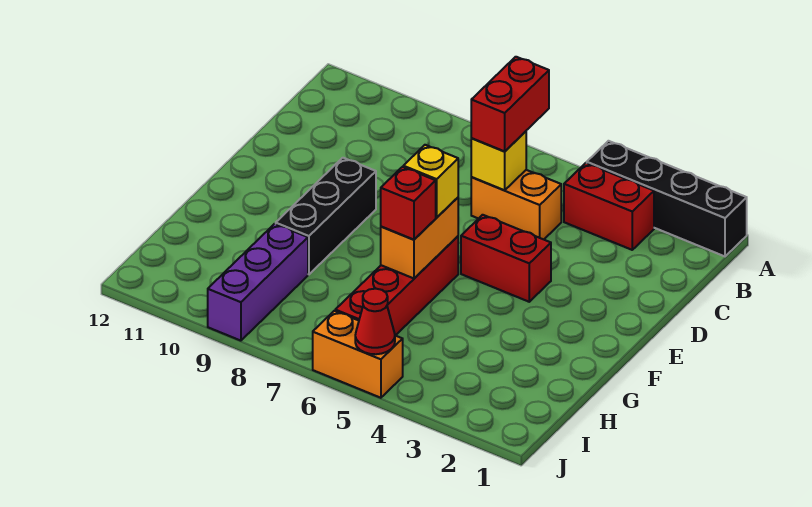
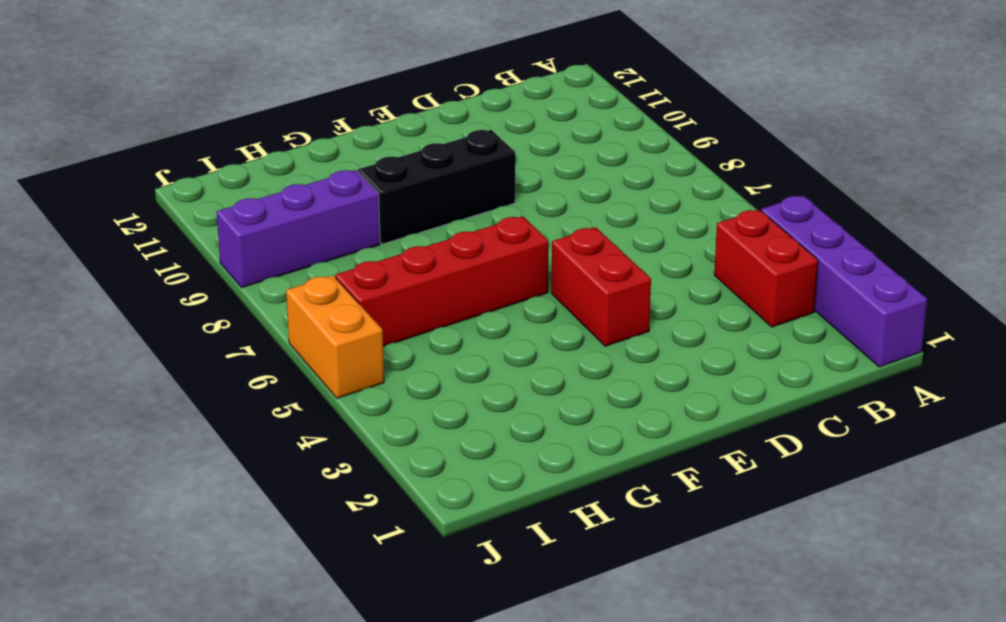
purple brick A1:A4 level 1 -> black brick A1:A4 level 1
none -> orange brick C5:C6 level 1
none -> yellow brick C6 level 2
none -> orange brick F6:G6 level 2

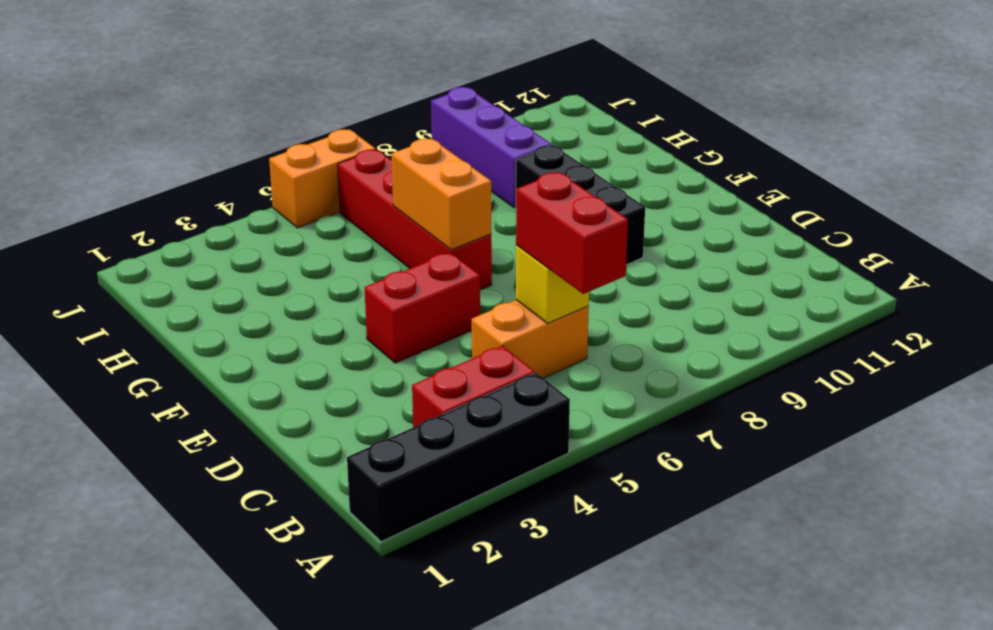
none -> red cone J5 level 2
none -> yellow brick F6 level 3
none -> red brick G6 level 3

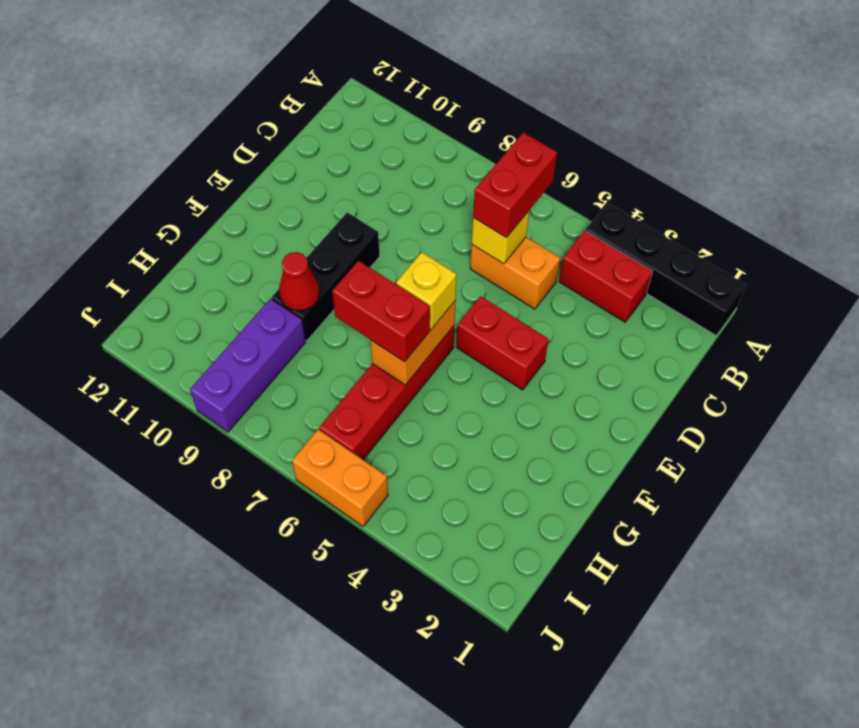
red brick G6:G7 level 3 -> red brick G6 level 3
red cone G9 level 2 -> red cone J5 level 2

